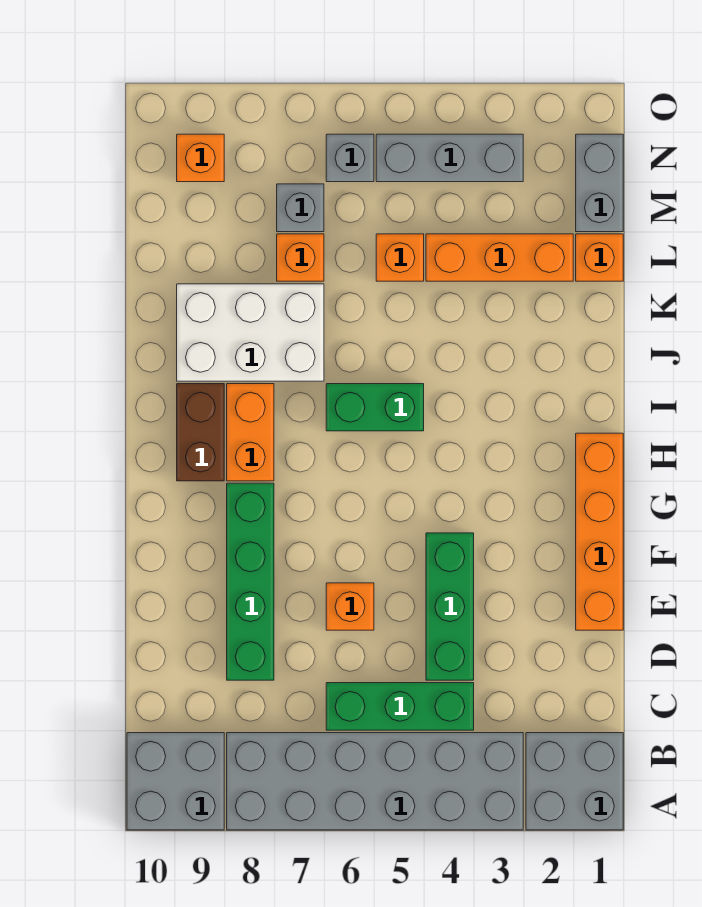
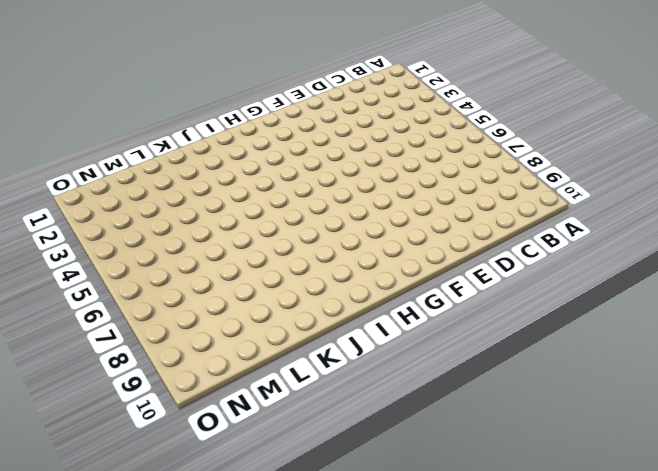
none -> grey brick A1:B2 level 1
none -> grey brick A3:B8 level 1
none -> grey brick A9:B10 level 1

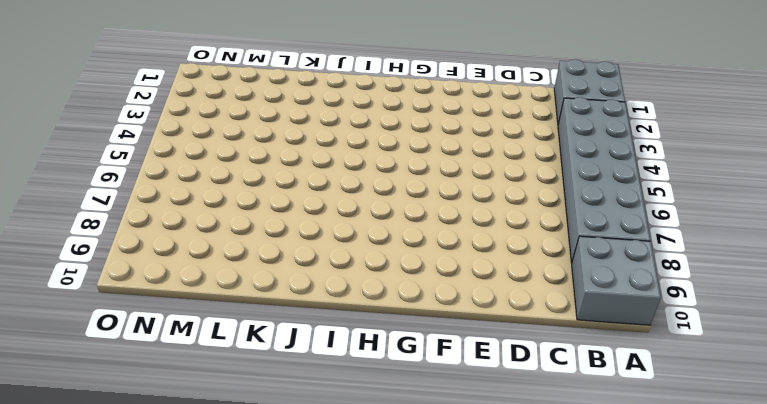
none -> green brick C4:C6 level 1
none -> green brick D4:F4 level 1
none -> green brick D8:G8 level 1

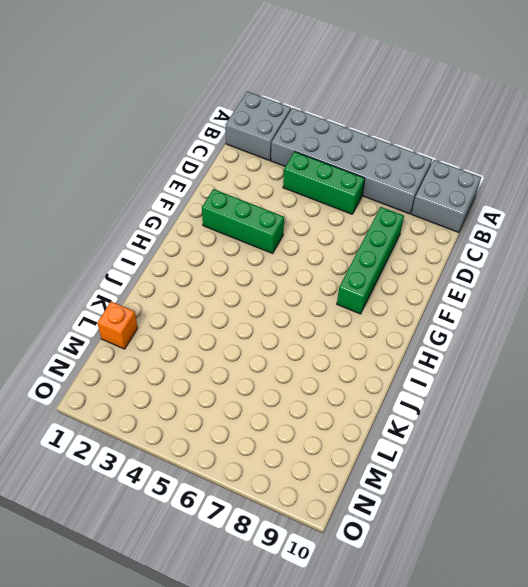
green brick F2:F4 level 1 -> green brick D4:F4 level 1
none -> orange brick E1:H1 level 1
none -> orange brick E6 level 1
none -> orange brick H8:I8 level 1

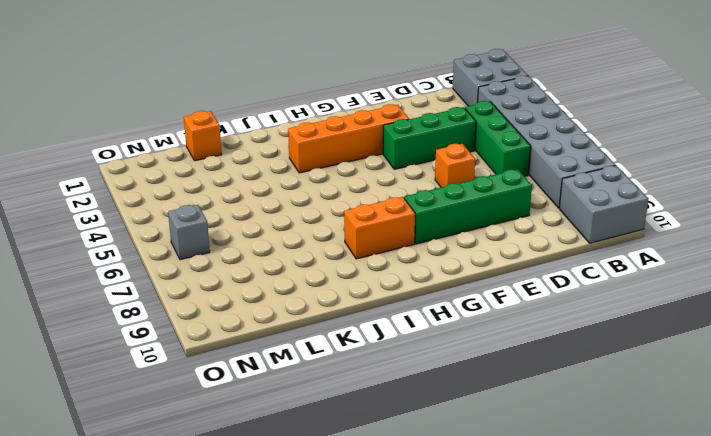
orange brick F3:I3 level 1 -> orange brick E1:H1 level 1
none -> brown brick H9:I9 level 1
none -> green brick I5:I6 level 1
none -> white brick J7:K9 level 1

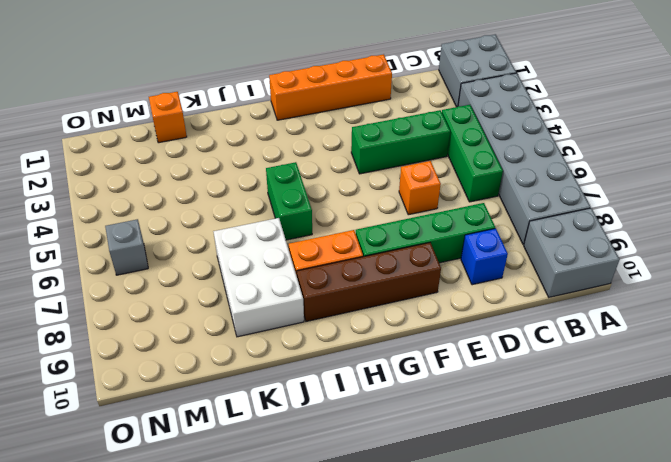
blue brick D9 level 1 -> none
brown brick F9:I9 level 1 -> brown brick H9:I9 level 1
none -> orange brick L2:L4 level 1
none -> orange brick L5 level 1
none -> orange brick L7 level 1

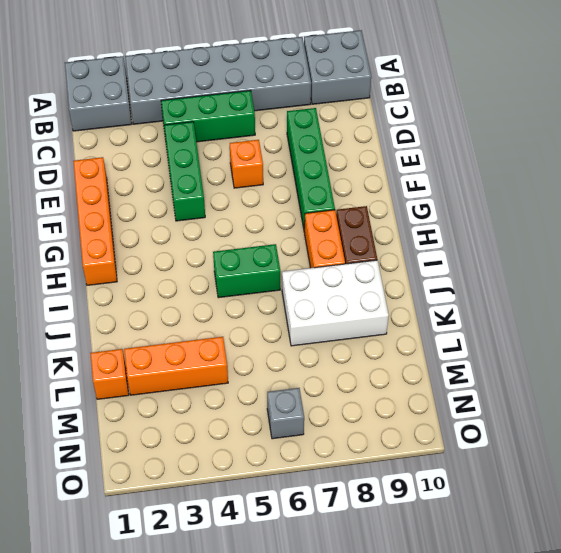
none -> orange brick L5 level 1
none -> orange brick L7 level 1
none -> grey brick M1:N1 level 1

